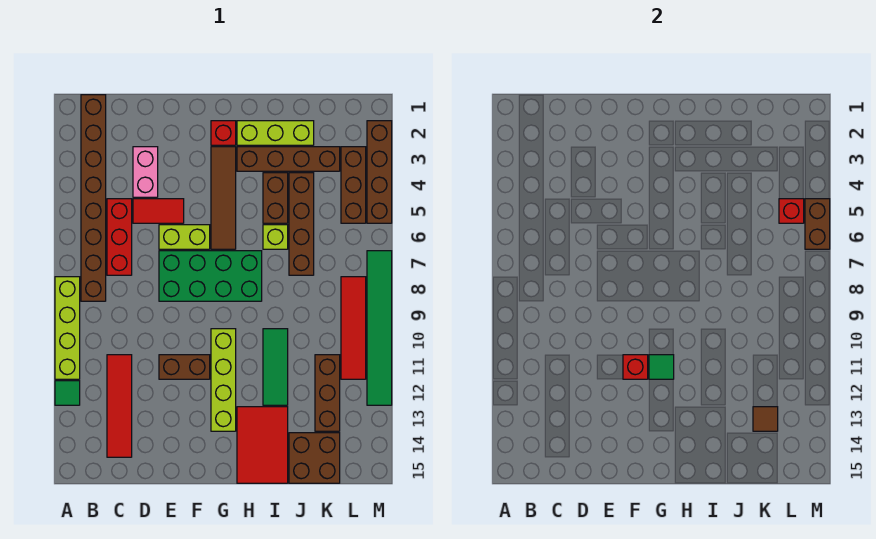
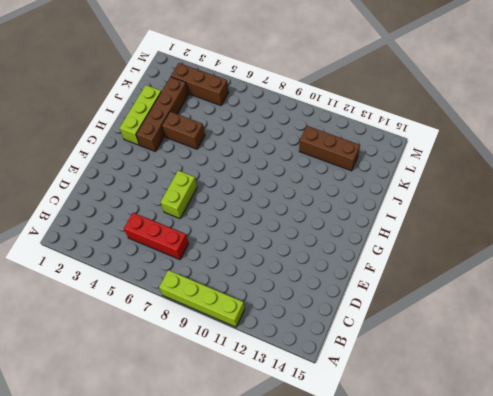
none -> green tile A12 level 1
none -> brown brick B1:B8 level 1
none -> red tile C11:C14 level 1
none -> pink brick D3:D4 level 1

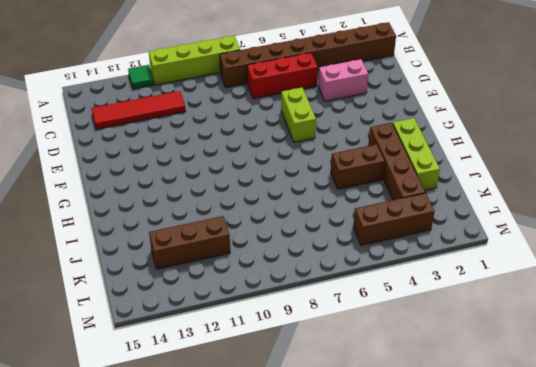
none -> red tile D5:E5 level 1
none -> green brick E7:H8 level 1
none -> brown brick E11:F11 level 1
none -> red brick G2 level 1

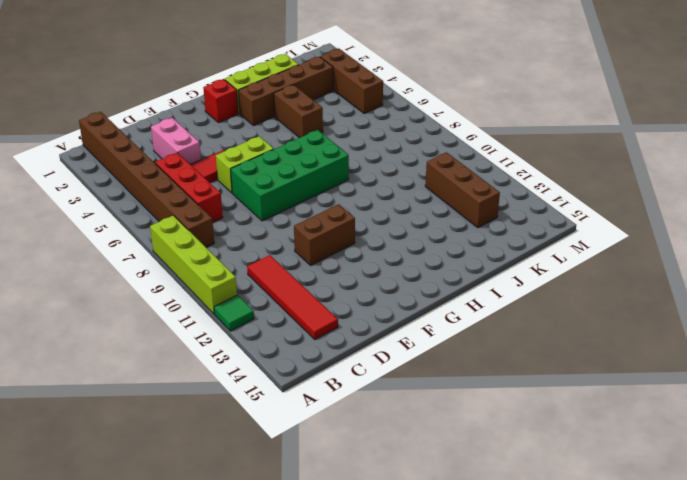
none -> brown tile G3:G6 level 1
none -> lime brick G10:G13 level 1
none -> red tile H13:I15 level 1
none -> lime brick I6 level 1

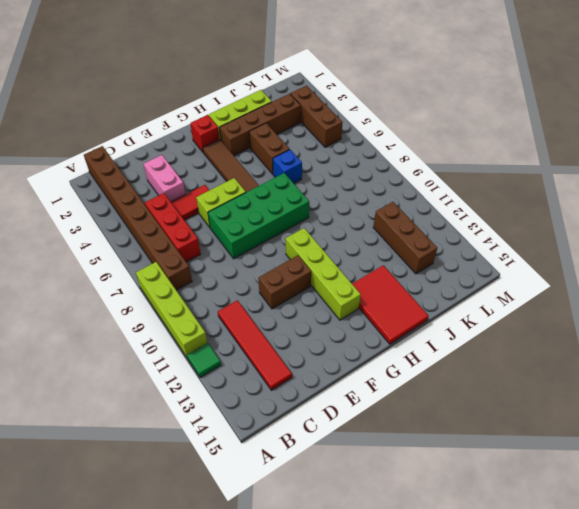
blue brick I6 level 1 -> lime brick I6 level 1
none -> green tile I10:I12 level 1
none -> brown brick J4:J7 level 1
none -> brown brick J14:K15 level 1
none -> red tile L8:L11 level 1

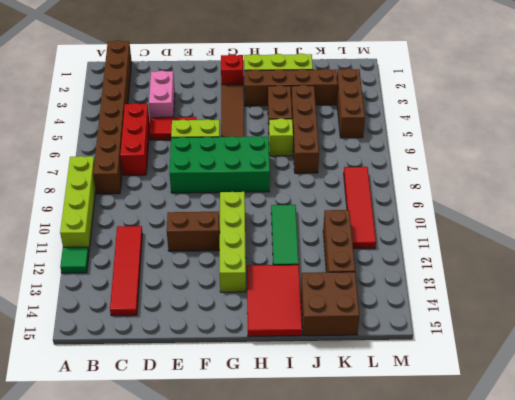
none -> brown brick M2:M5 level 1
none -> green tile M7:M12 level 1
none -> red brick F11 level 2
none -> green tile G11 level 2

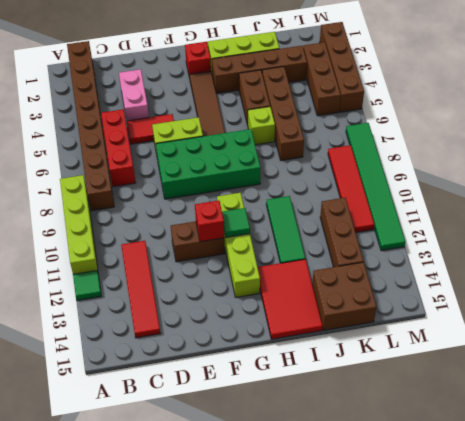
none -> brown tile K13 level 2
none -> red brick L5 level 2
none -> brown brick M5:M6 level 2

